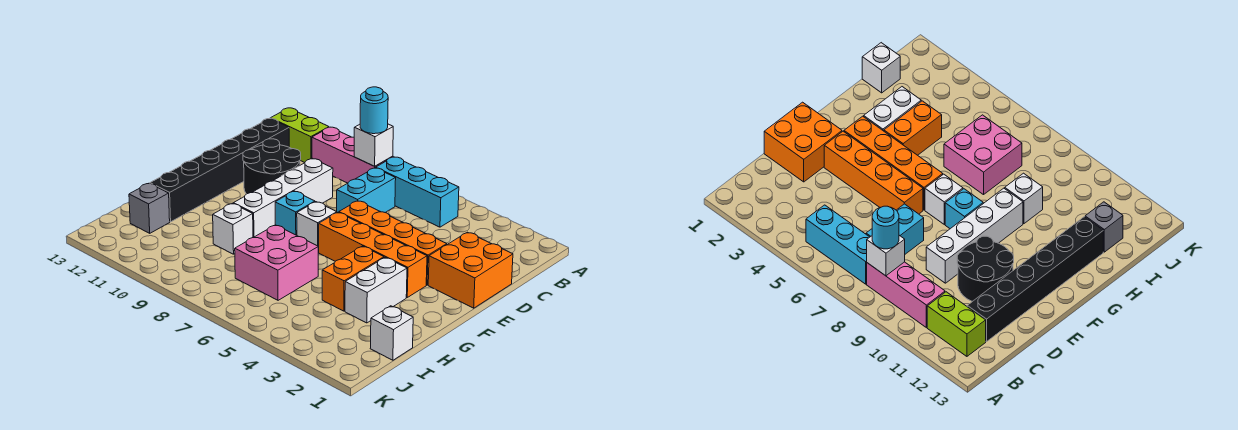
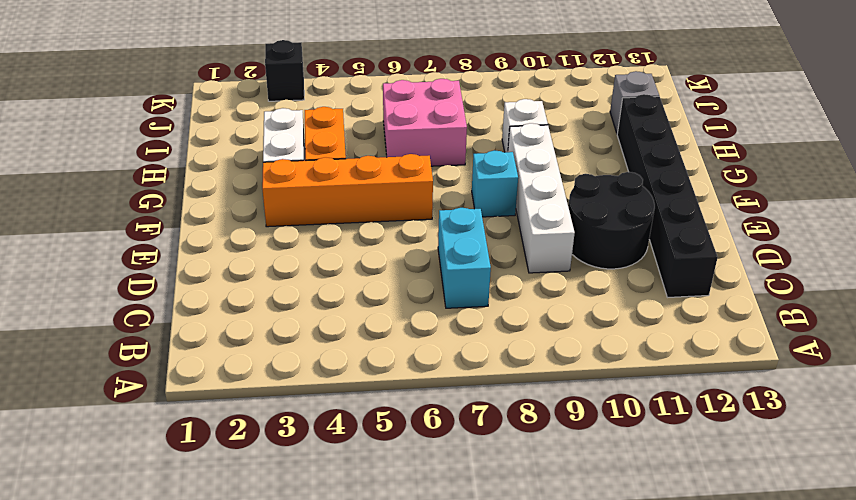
black brick K3 level 1 -> none
none -> cyan brick B5:B7 level 1
none -> pink brick B8:B10 level 1
none -> lime brick B11:B12 level 1

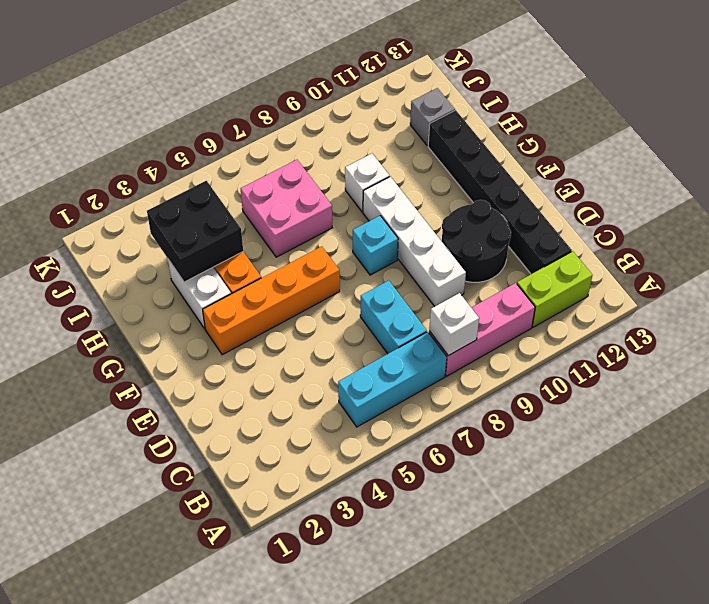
black brick H3:I4 level 2 -> none
none -> orange brick D1:E2 level 1
none -> orange brick E3:E6 level 1
none -> white brick F7 level 1

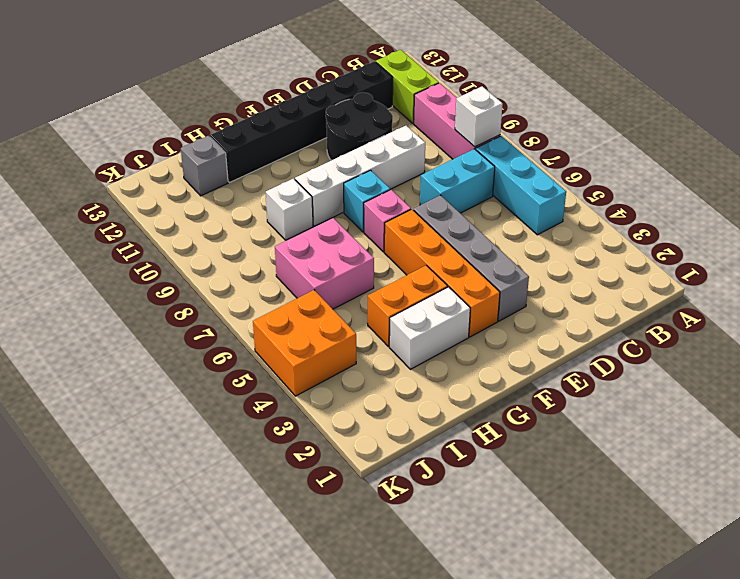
grey brick E3:E6 level 1 -> orange brick E3:E6 level 1
pink brick F7 level 1 -> white brick F7 level 1
orange brick J4:K5 level 1 -> orange brick D1:E2 level 1
none -> white brick I1 level 1
none -> cyan round brick B8 level 3

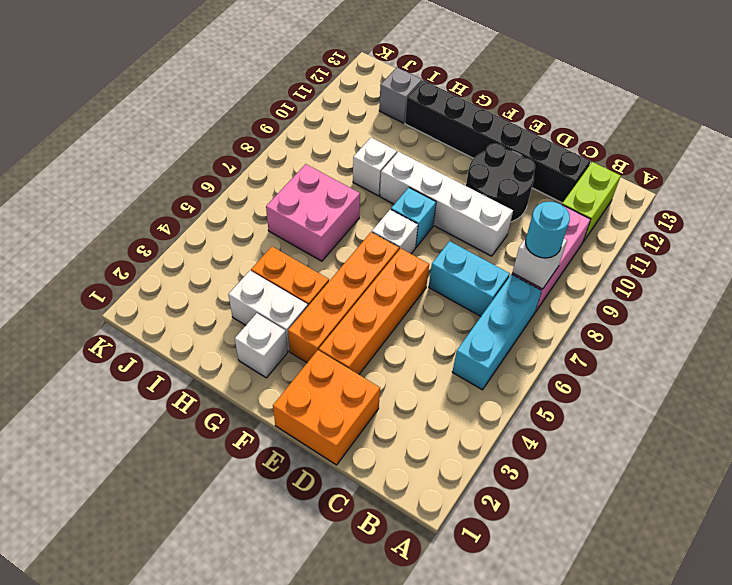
white brick G2 level 1 -> white brick I1 level 1

